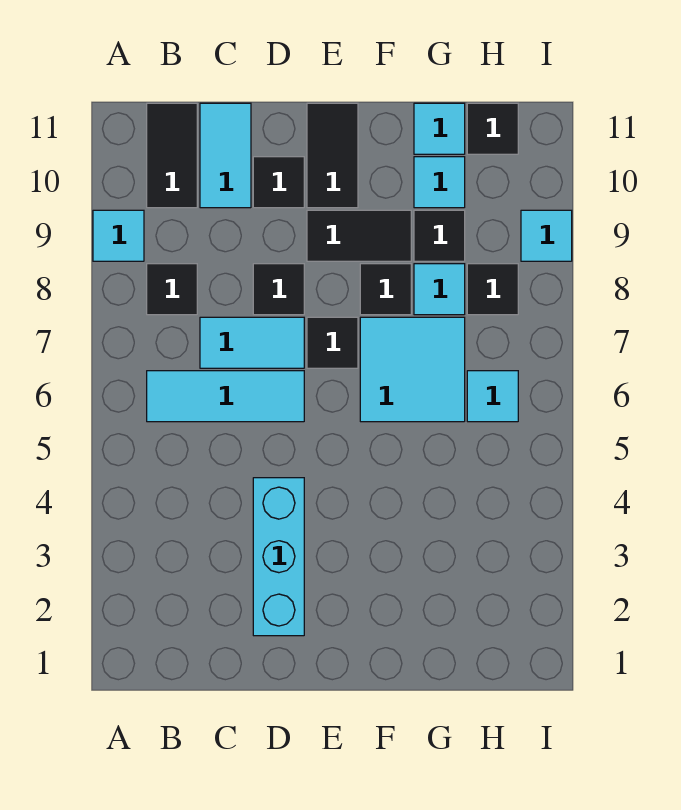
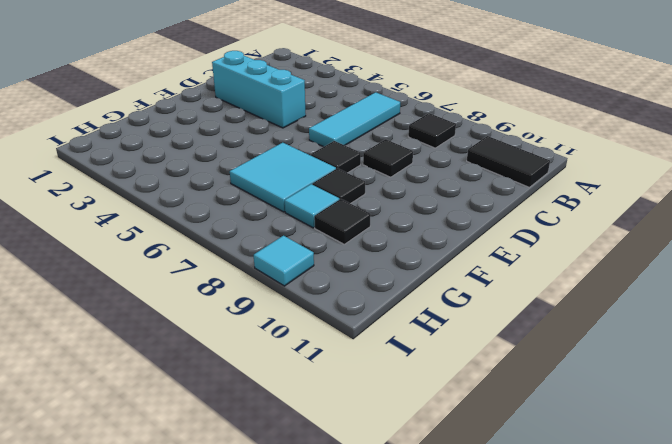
none -> cyan tile A9 level 1
none -> cyan tile C7:D7 level 1
none -> cyan tile C10:C11 level 1

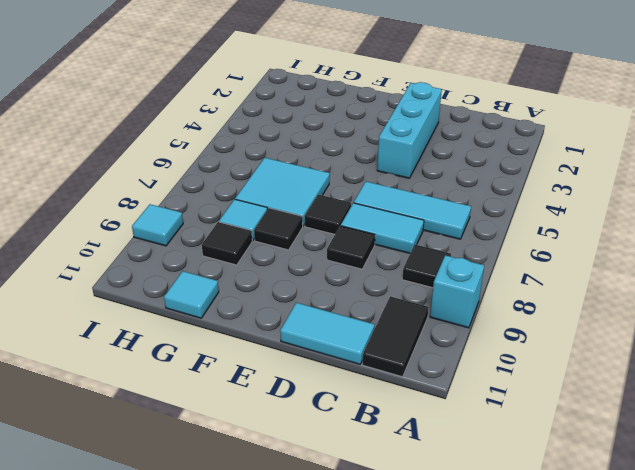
cyan brick A9 level 1 -> cyan tile A9 level 1
cyan tile C11:D11 level 1 -> cyan tile C10:C11 level 1
none -> black tile D10 level 1
none -> black tile E9:F9 level 1
none -> black tile E10:E11 level 1

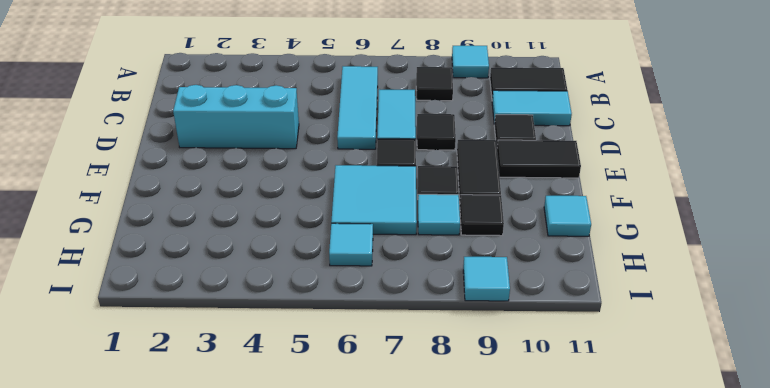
none -> cyan tile G10 level 1
none -> black tile H8 level 1
none -> black tile H11 level 1

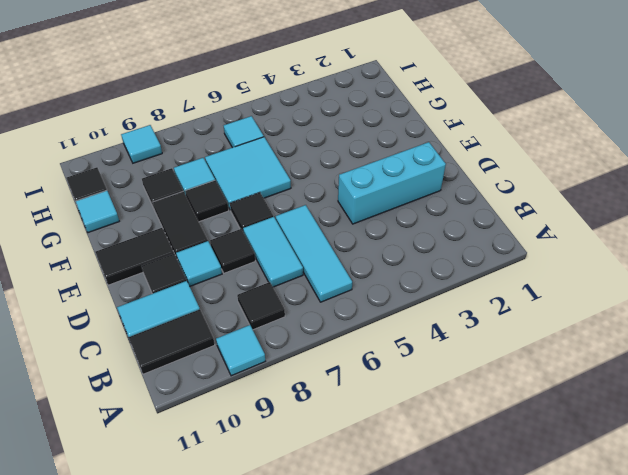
cyan tile D9 level 1 -> cyan tile G10 level 1
none -> black tile H8 level 1

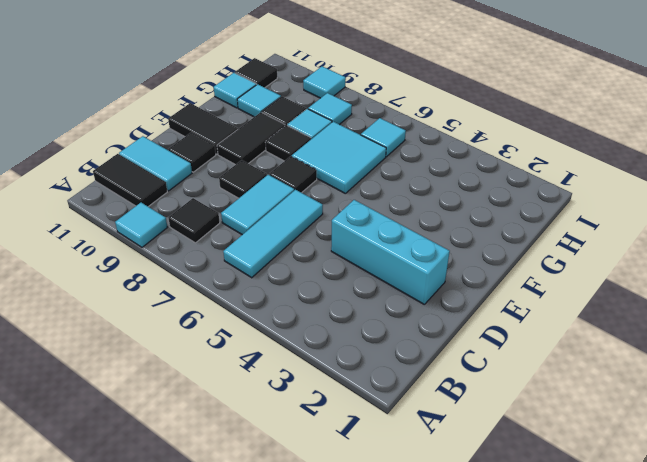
cyan tile H8 level 1 -> black tile H8 level 1

